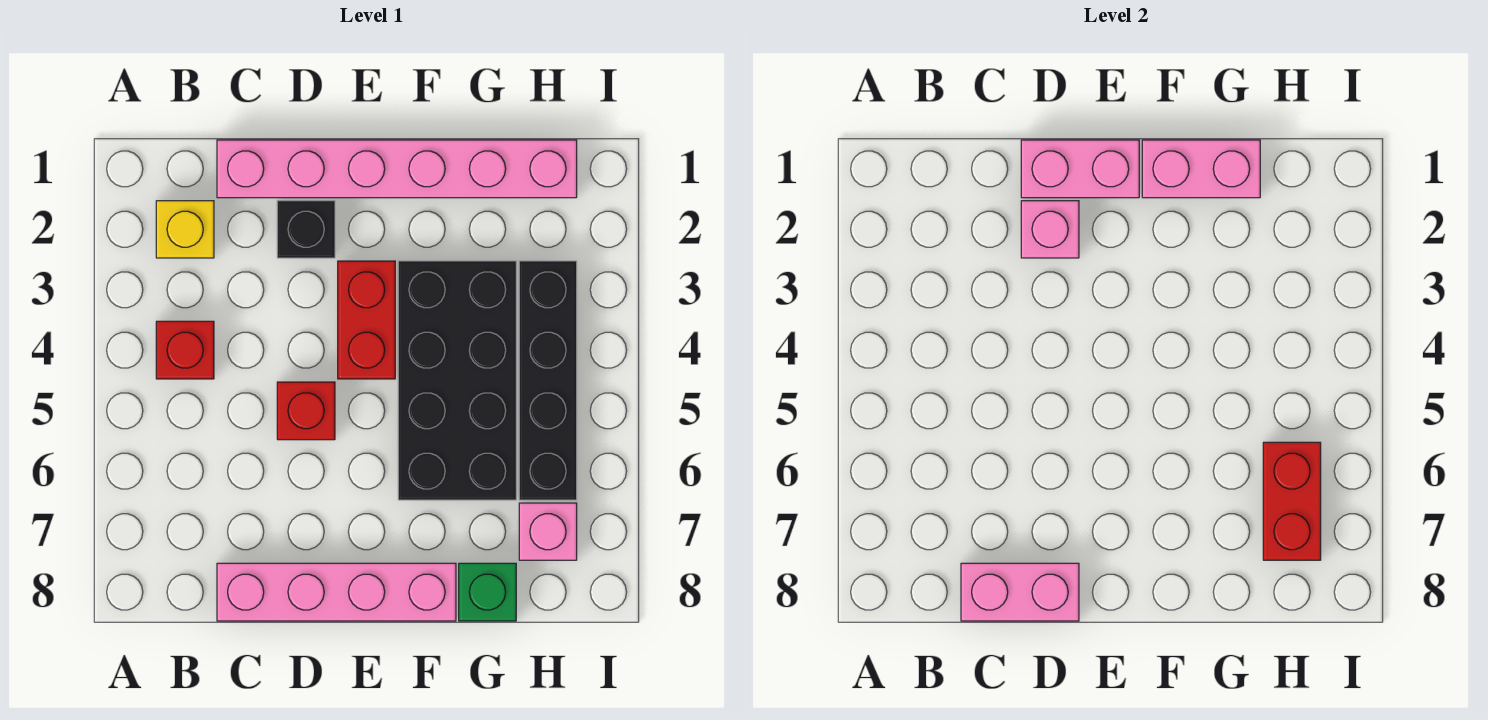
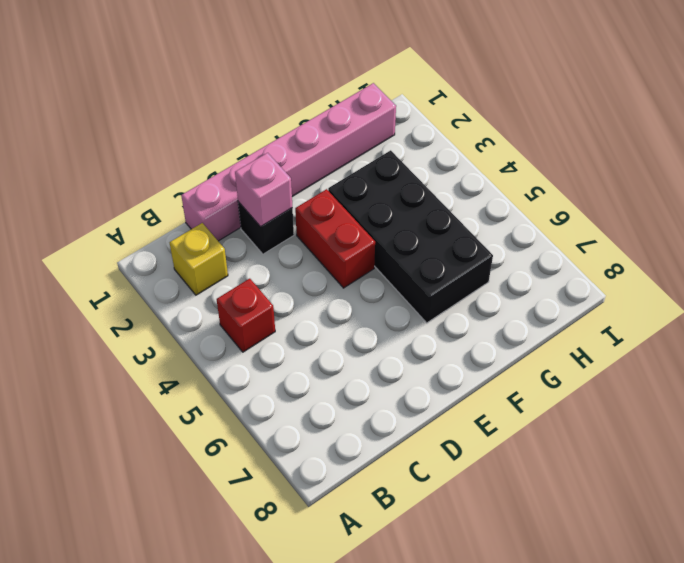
none -> pink brick C8:F8 level 1
none -> red brick D5 level 1
none -> green brick G8 level 1

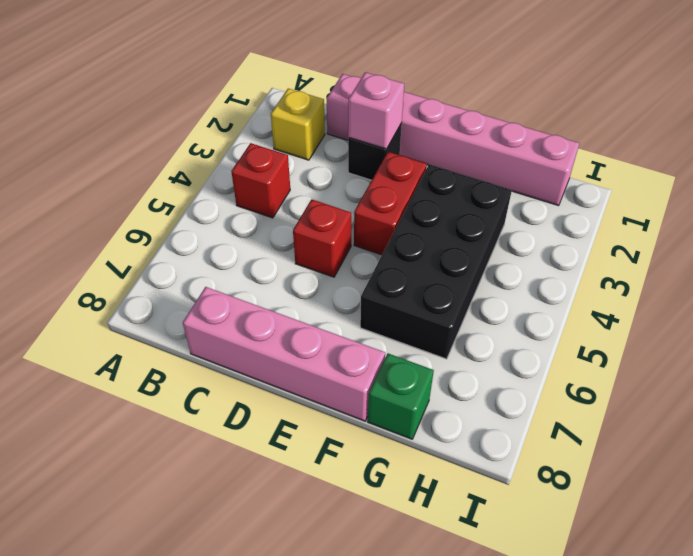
none -> black brick H3:H6 level 1
none -> pink brick H7 level 1
none -> pink brick C8:D8 level 2

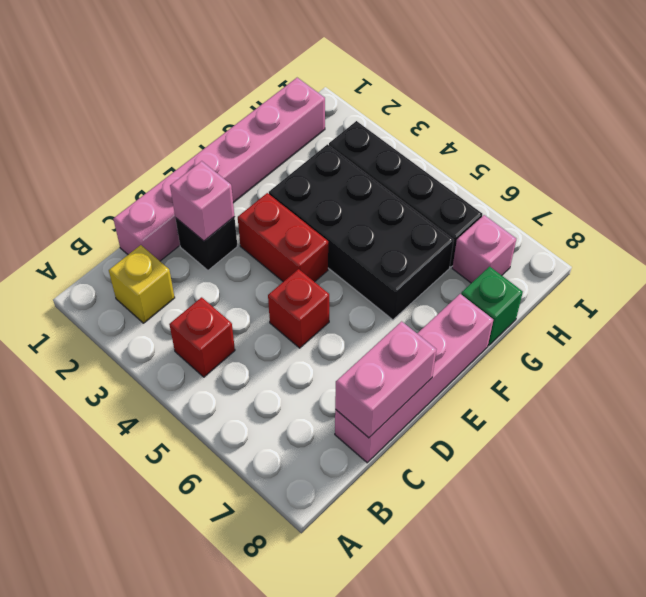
none -> pink brick D1:E1 level 2
none -> pink brick F1:G1 level 2
none -> red brick H6:H7 level 2

